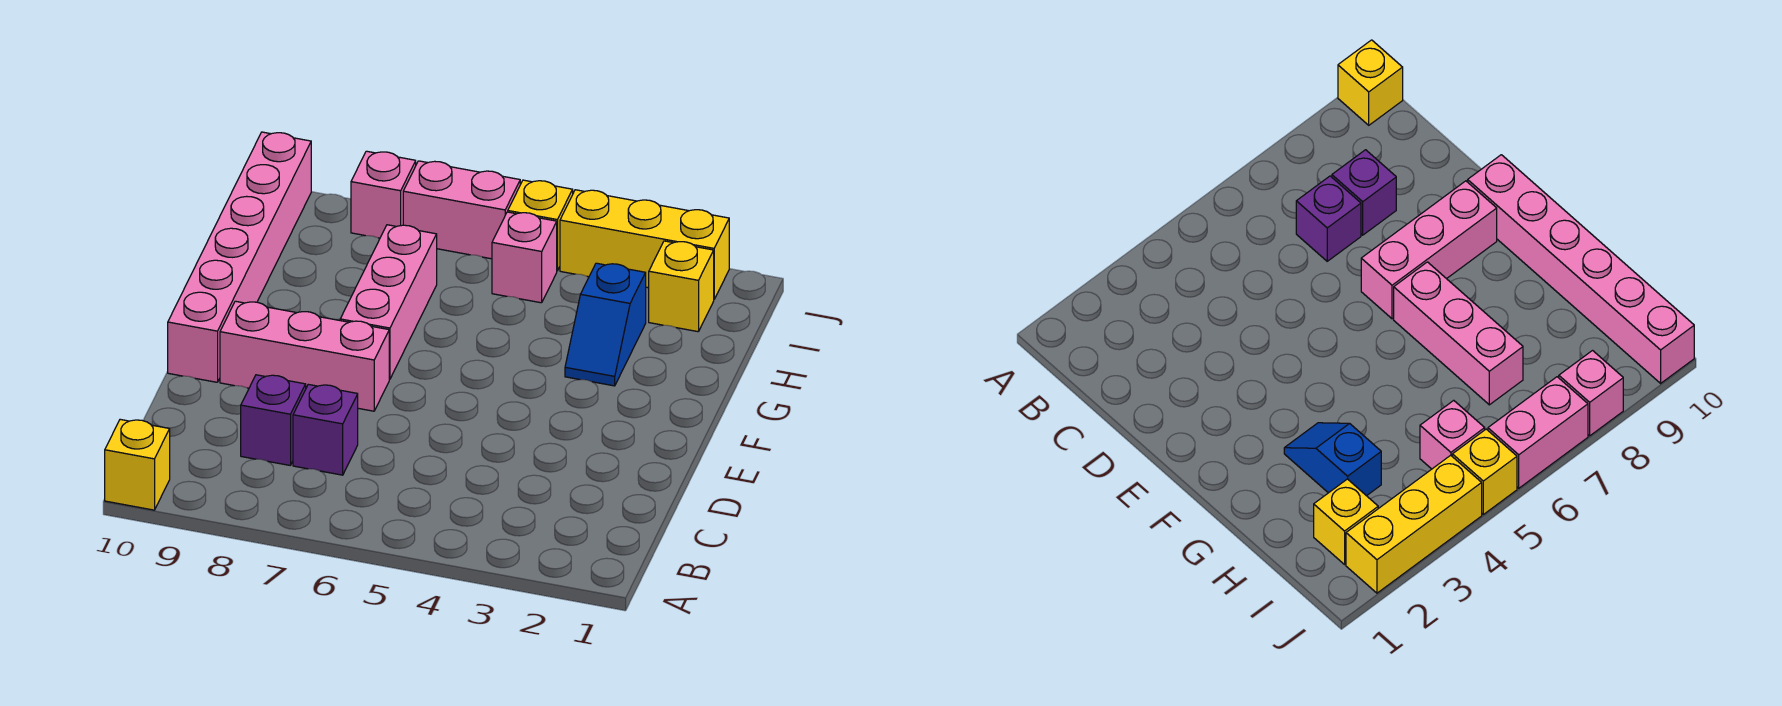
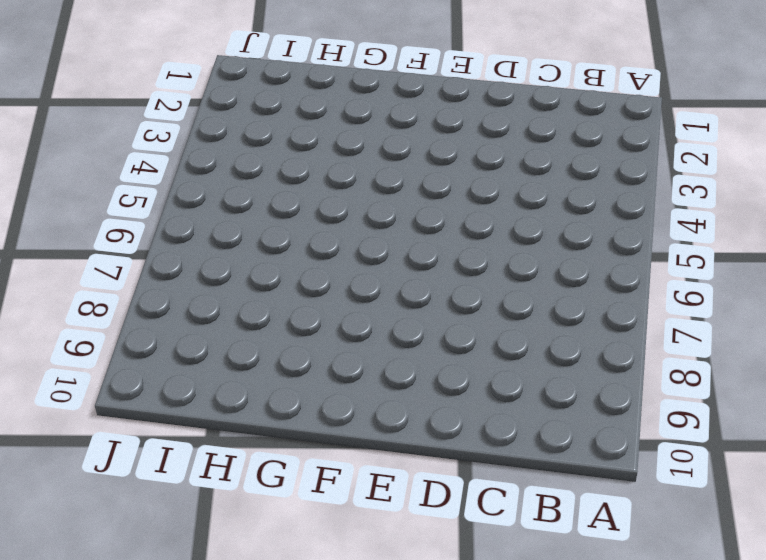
none -> yellow brick A10 level 1
none -> purple brick C7 level 1
none -> purple brick C8 level 1

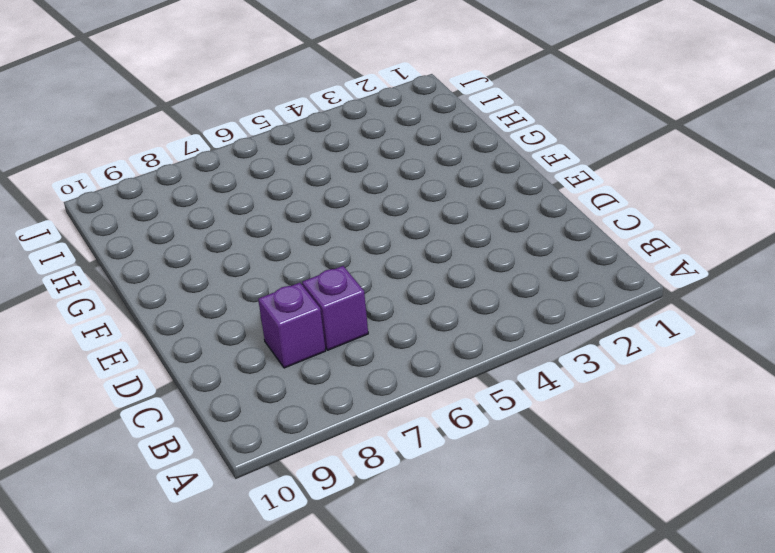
none -> yellow brick A10 level 1
none -> pink brick E7:E9 level 1
none -> pink brick E10:J10 level 1

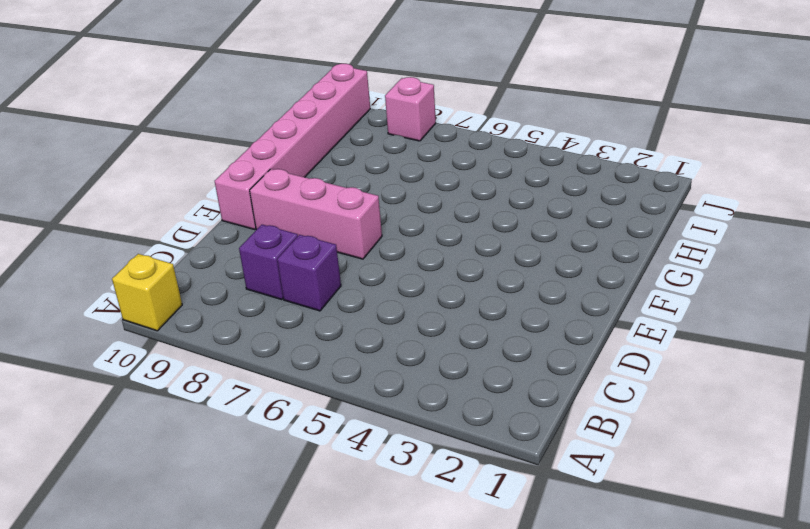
none -> pink brick F7:H7 level 1
none -> blue slope G3:H3 level 1 top H
none -> yellow brick I2 level 1

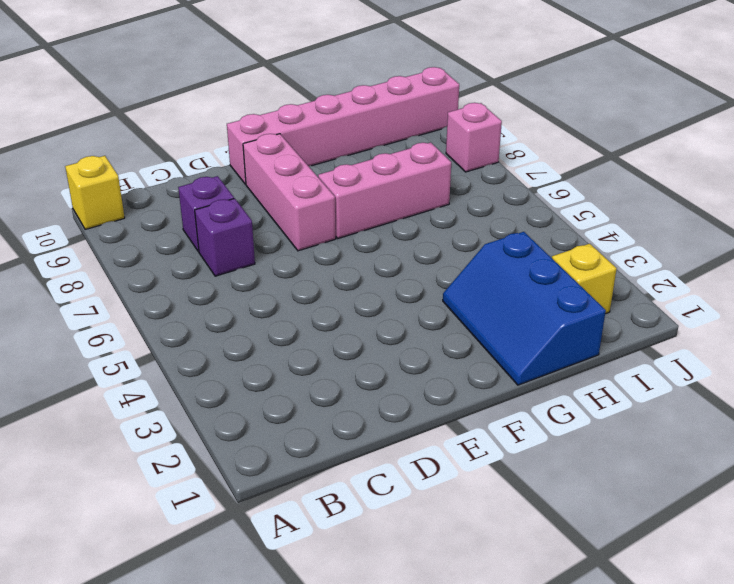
blue slope G1:H3 level 1 top H -> blue slope G3:H3 level 1 top H
none -> pink brick I5 level 1
none -> yellow brick J2:J4 level 1
none -> yellow brick J5 level 1

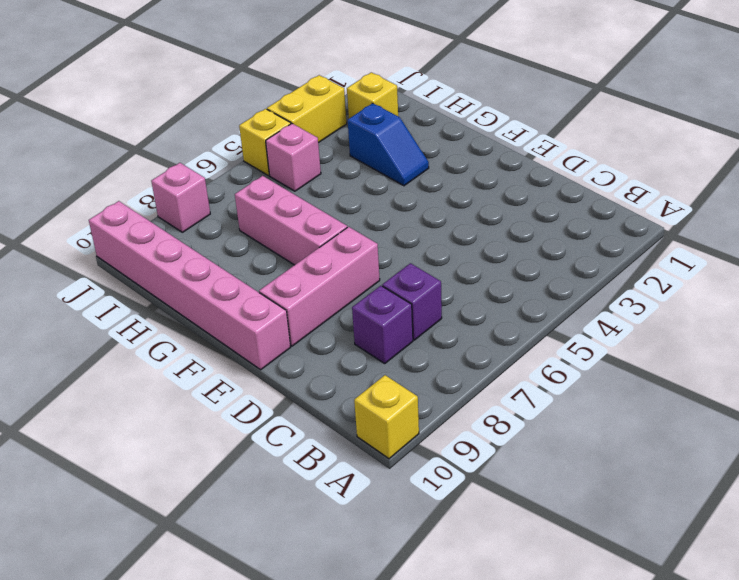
yellow brick J3:J4 level 1 -> yellow brick J2:J4 level 1
none -> pink brick J6:J7 level 1

